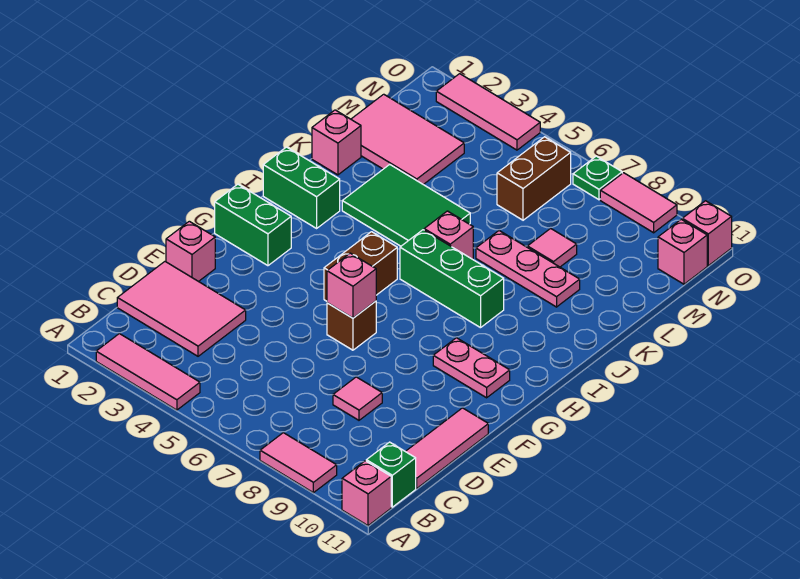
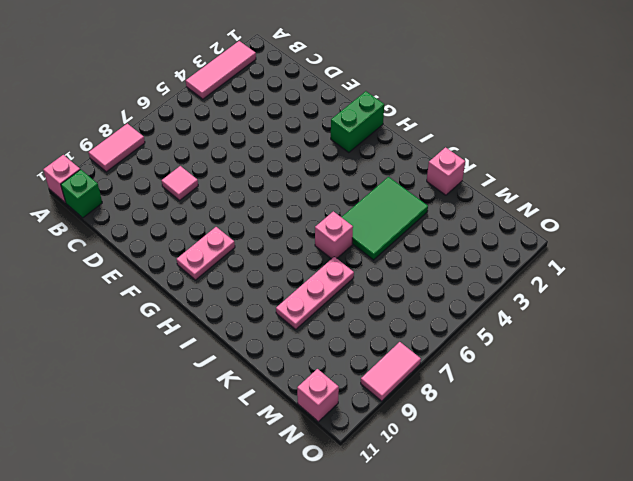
none -> pink tile C1:D3 level 1
none -> pink tile C11:E11 level 1
none -> pink brick E1 level 1

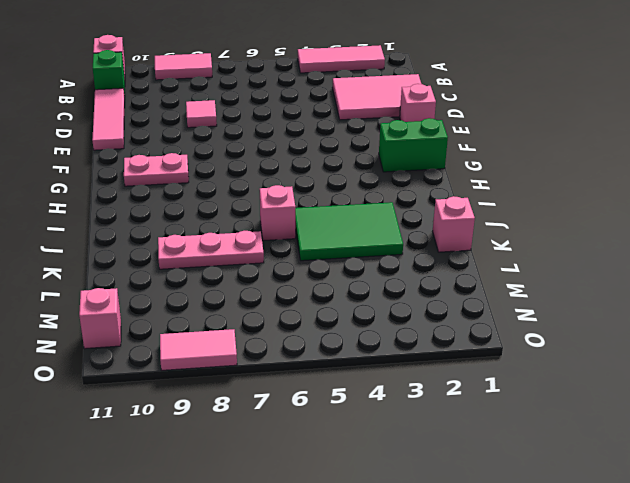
none -> brown brick F6 level 1
none -> brown brick G5:H5 level 1
none -> green brick I1:I2 level 1

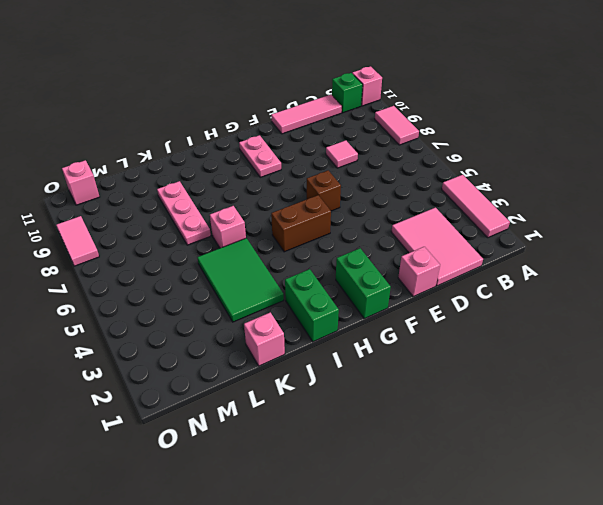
none -> green brick I6:I8 level 1
none -> pink tile L1:M3 level 1
none -> pink tile L8 level 1

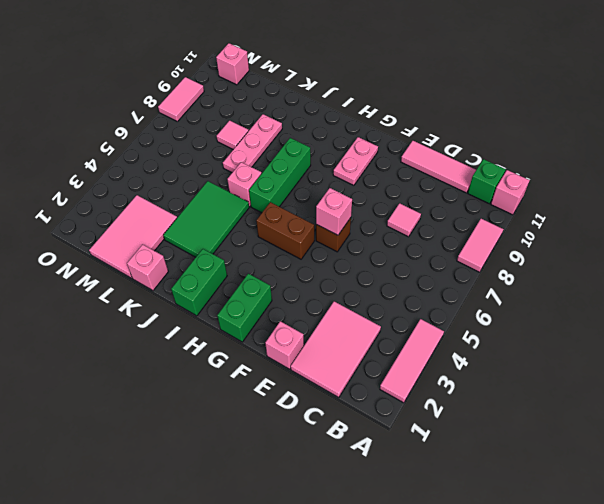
none -> brown brick M6:N6 level 1
none -> pink tile O2:O4 level 1
none -> green plate O7 level 1

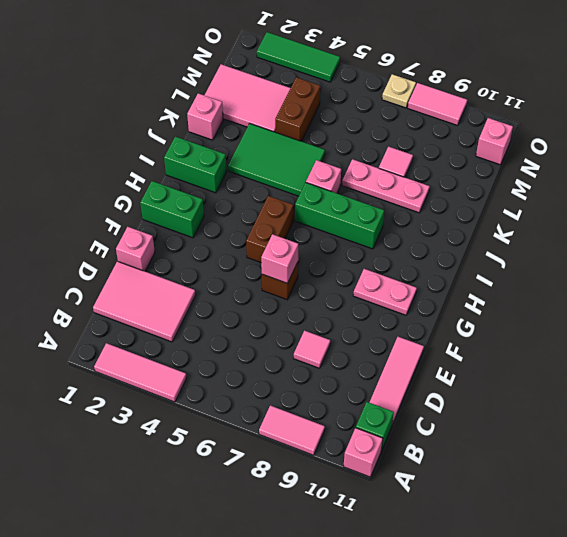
brown brick L4:M4 level 1 -> brown brick M6:N6 level 1
green tile O2:O4 level 1 -> pink tile O2:O4 level 1
tan plate O7 level 1 -> green plate O7 level 1
none -> pink brick O11 level 1

